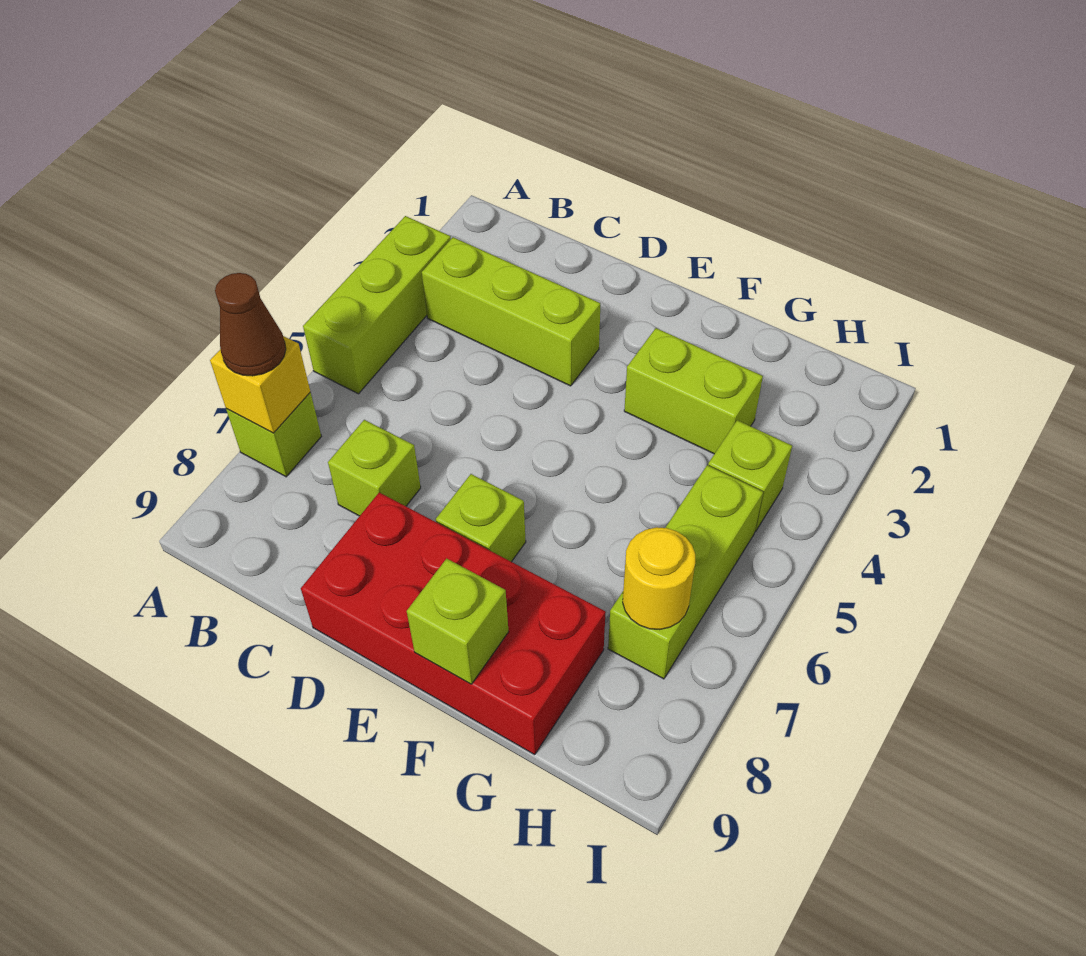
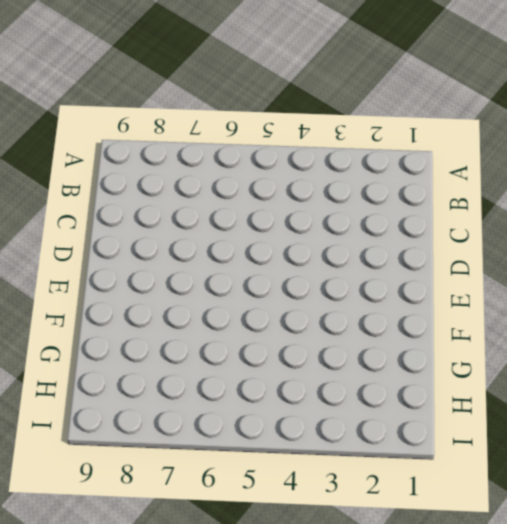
none -> lime brick A3:A5 level 1
none -> lime brick A7 level 1
none -> lime brick B3:D3 level 1

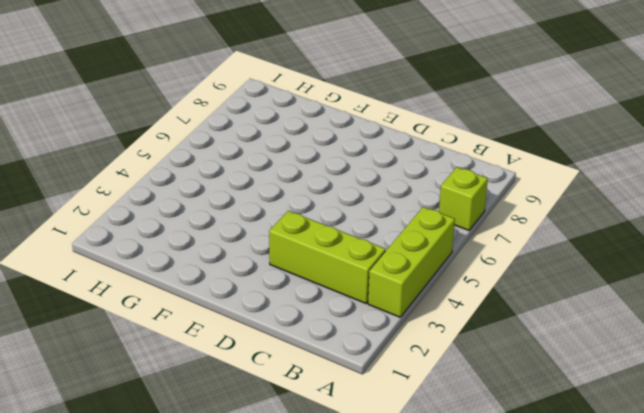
none -> lime brick C7 level 1
none -> red brick D8:G9 level 1
none -> lime brick E7 level 1

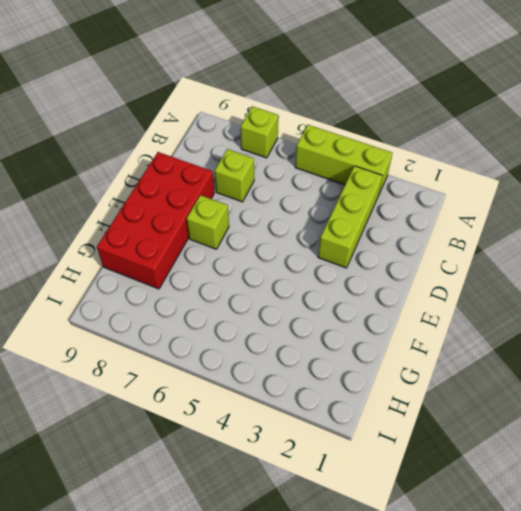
none -> lime brick F3:G3 level 1
none -> lime brick H4 level 1
none -> lime brick H5:H7 level 1

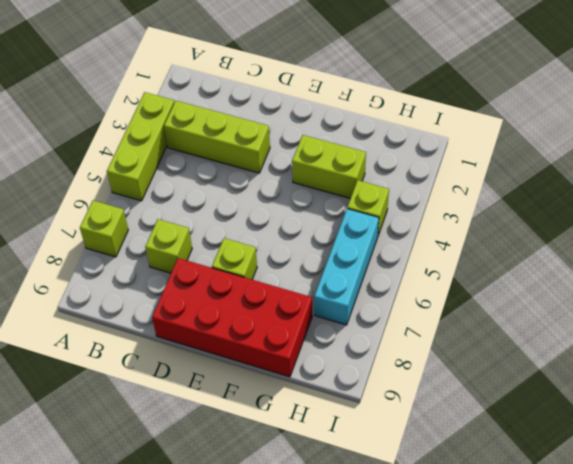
cyan brick H5:H7 level 1 -> lime brick H5:H7 level 1
none -> yellow brick A7 level 2
none -> lime brick F9 level 2
none -> yellow round brick H7 level 2

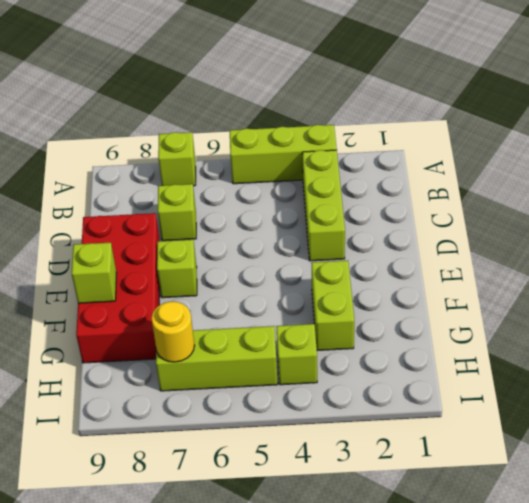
none -> yellow brick A7 level 2
none -> brown cone A7 level 3

